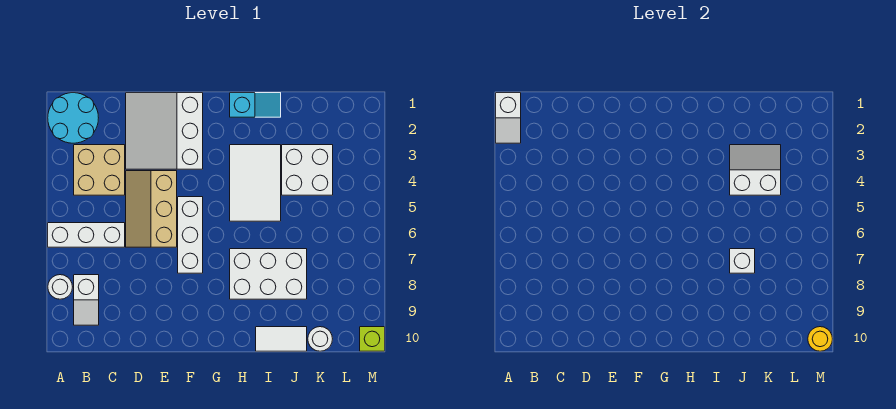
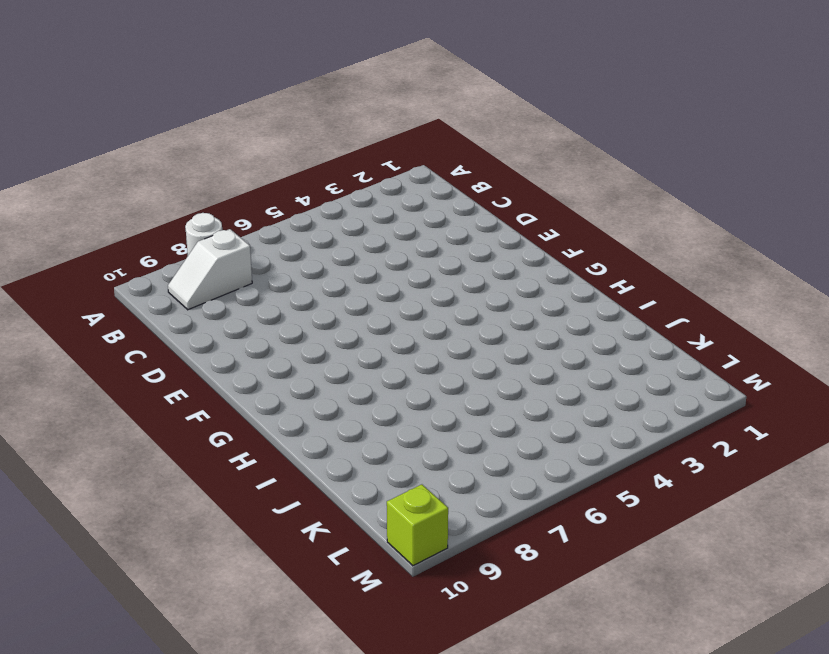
none -> cyan round brick A1:B2 level 1
none -> white brick A6:C6 level 1
none -> tan brick B3:C4 level 1

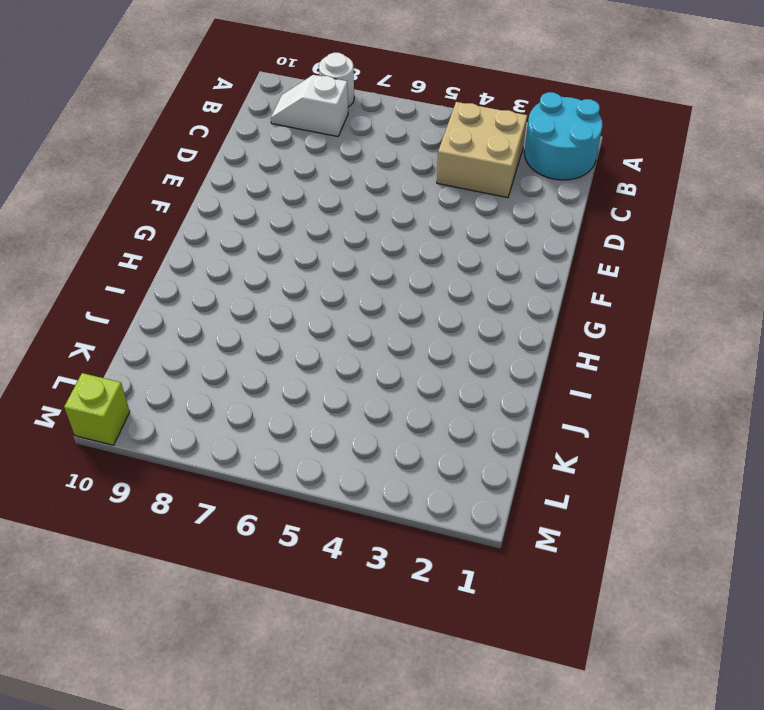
none -> white brick A6:C6 level 1
none -> white slope D1:F3 level 1 top F
none -> tan slope D4:E6 level 1 top E

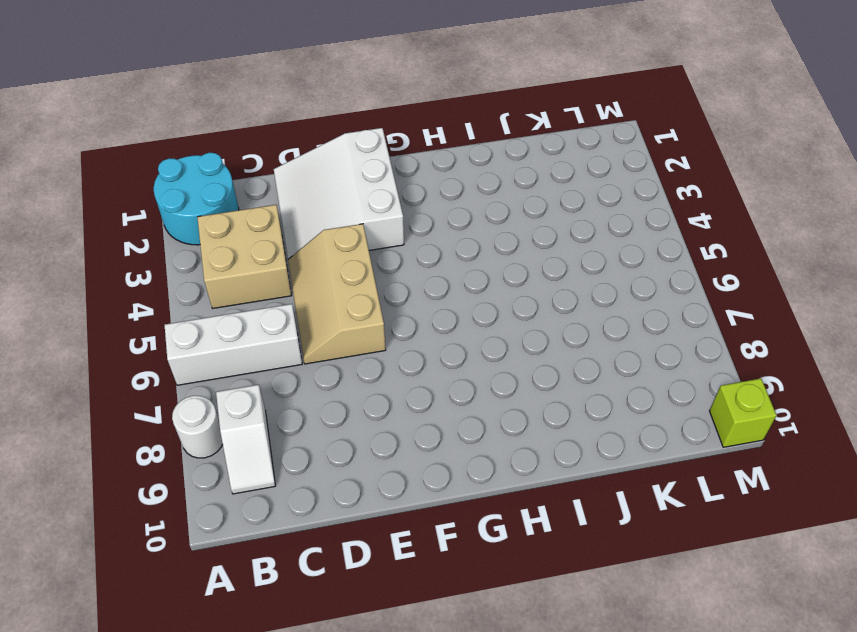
none -> white brick F5:F7 level 1
none -> cyan slope H1:I1 level 1 top H
none -> white tile H3:I5 level 1

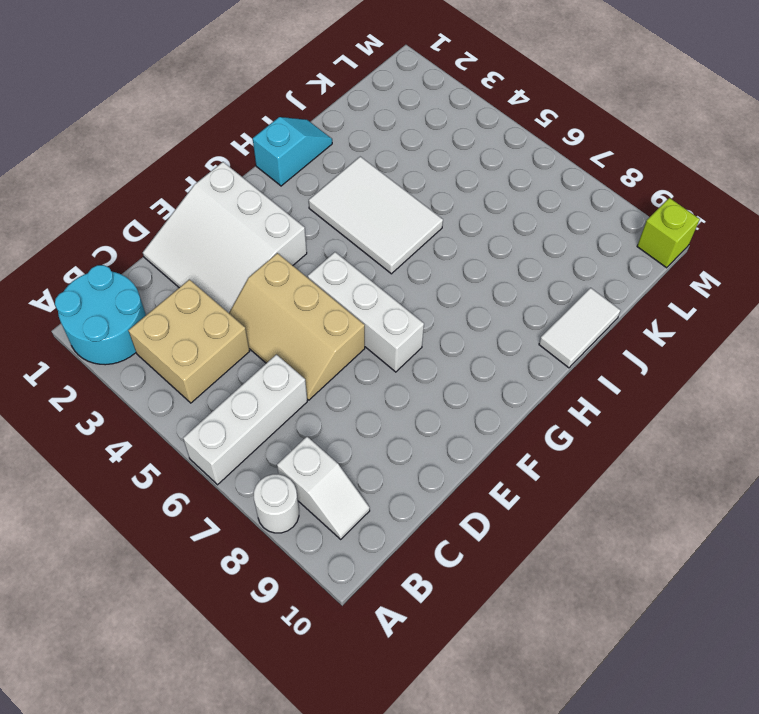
none -> white brick H7:J8 level 1
none -> white brick J3:K4 level 1
none -> white round brick K10 level 1

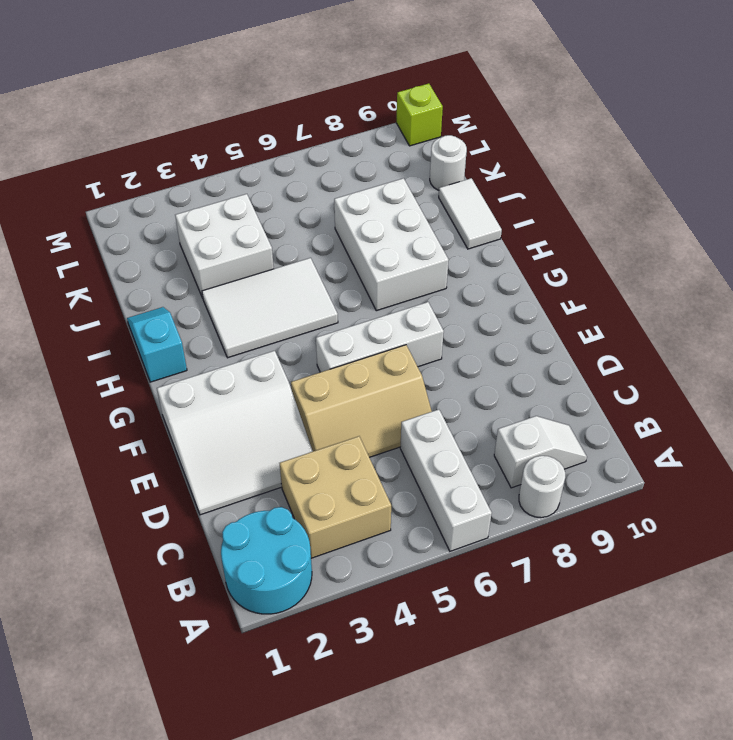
none -> white slope A1:A2 level 2 top 1
none -> white slope J3:K4 level 2 top 4
none -> white brick J7 level 2

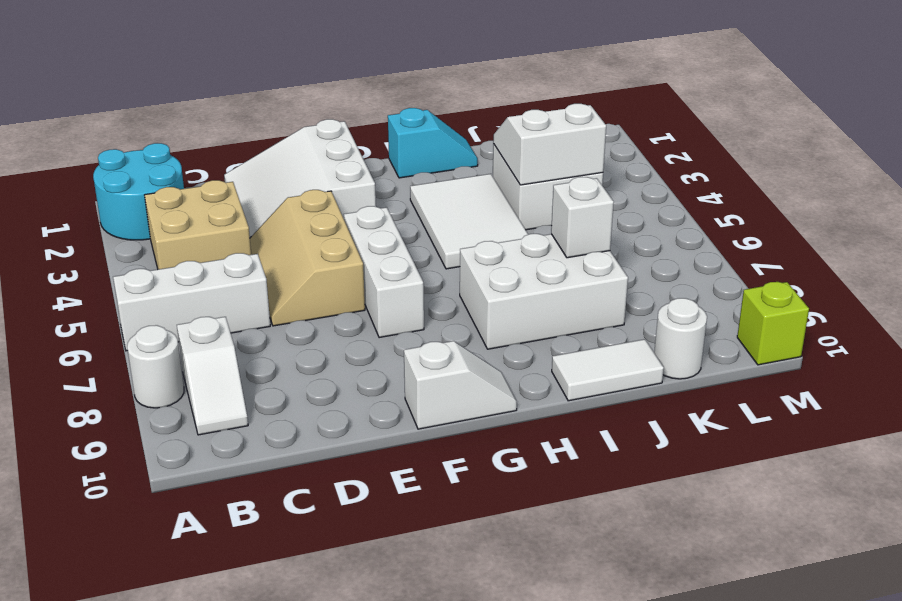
white slope F10:G10 level 1 top F -> white slope A1:A2 level 2 top 1
none -> yellow round brick M10 level 2

